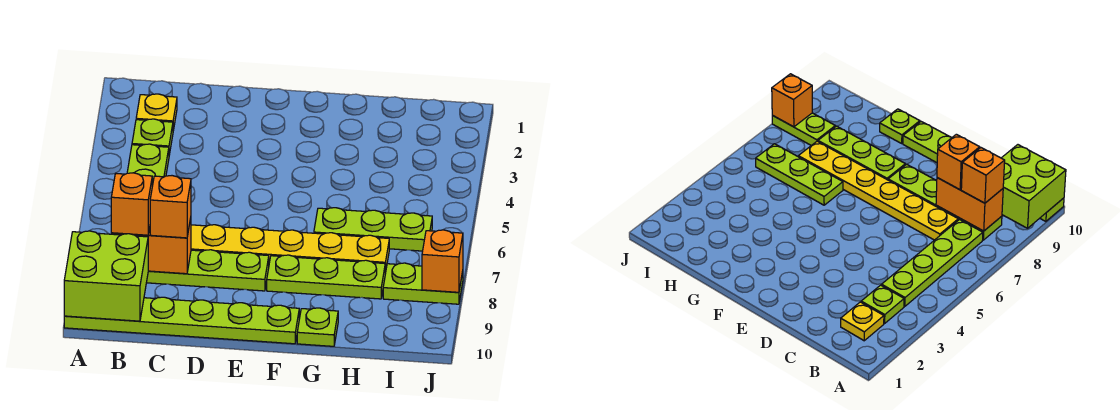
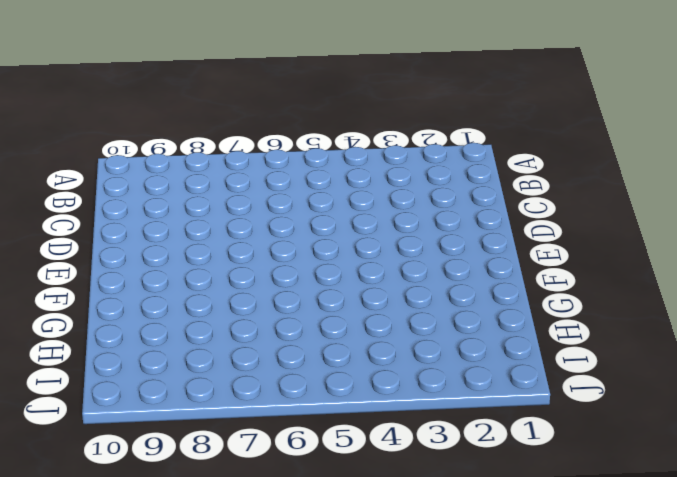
none -> lime plate A10:F10 level 1
none -> yellow plate B2 level 1
none -> lime plate B3 level 1

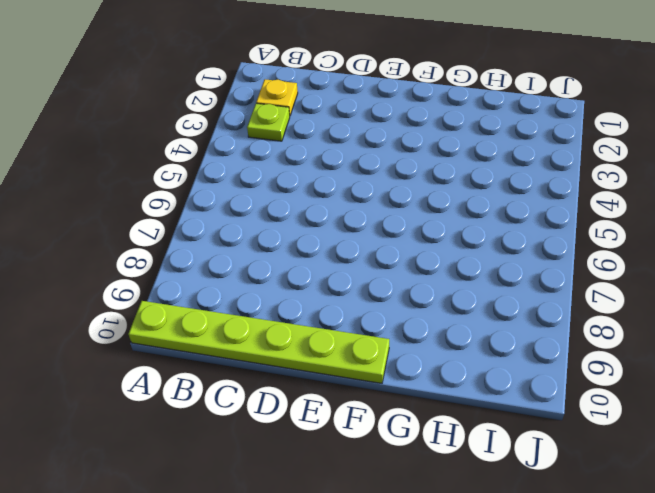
none -> lime plate B4:B7 level 1
none -> lime plate B8:E8 level 1
none -> yellow plate C7:H7 level 1

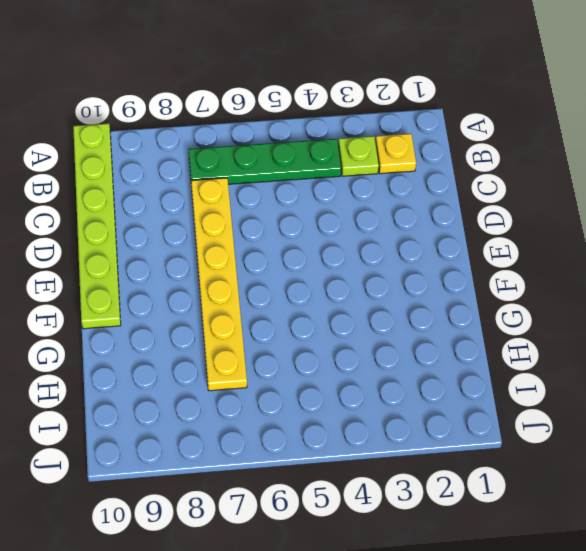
green plate B4:B7 level 1 -> lime plate B4:B7 level 1
none -> lime plate B8:E8 level 1
none -> lime plate F8:H8 level 1
none -> lime plate G6:I6 level 1

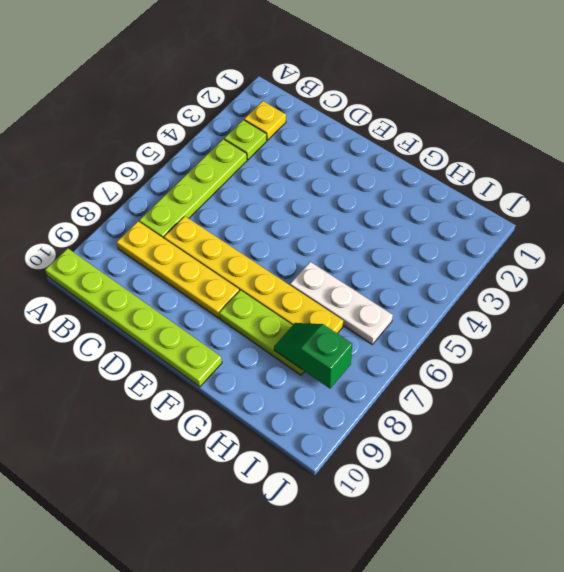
yellow plate B8:E8 level 1 -> lime plate B8:E8 level 1
white plate G6:I6 level 1 -> lime plate G6:I6 level 1
green slope H8:I8 level 2 top I -> none
none -> lime plate G10 level 1
none -> lime plate I8:J8 level 1
none -> lime brick A9:B10 level 2

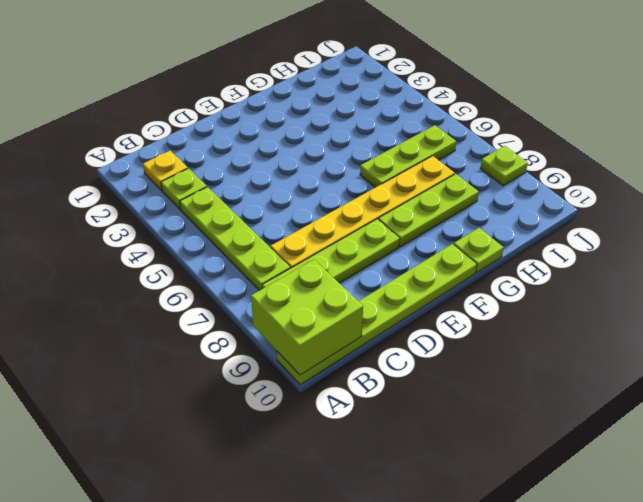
lime plate J8 level 1 -> lime plate I8:J8 level 1
none -> orange brick B8:C8 level 2
none -> orange brick J8 level 2
none -> orange brick B8 level 3

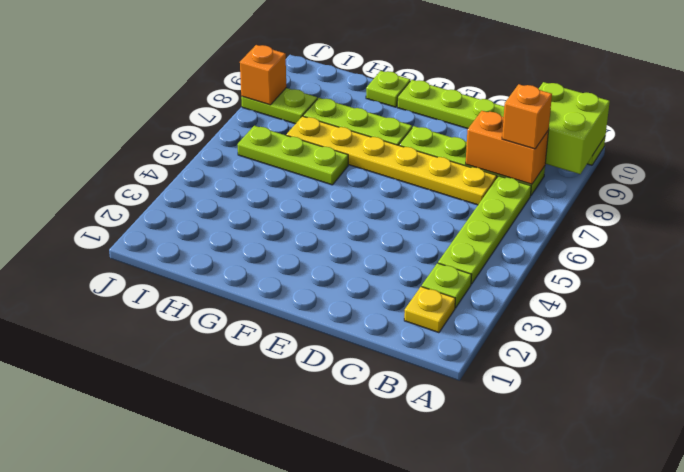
none -> orange brick C8 level 3

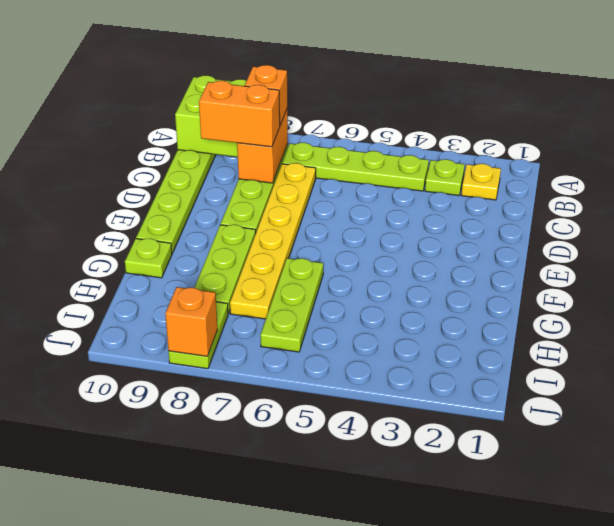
orange brick C8:C9 level 3 -> orange brick C8 level 3

